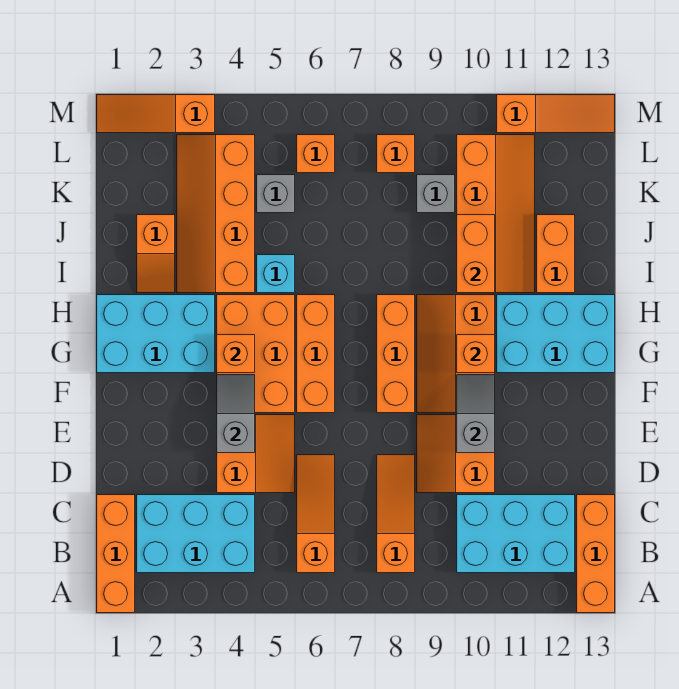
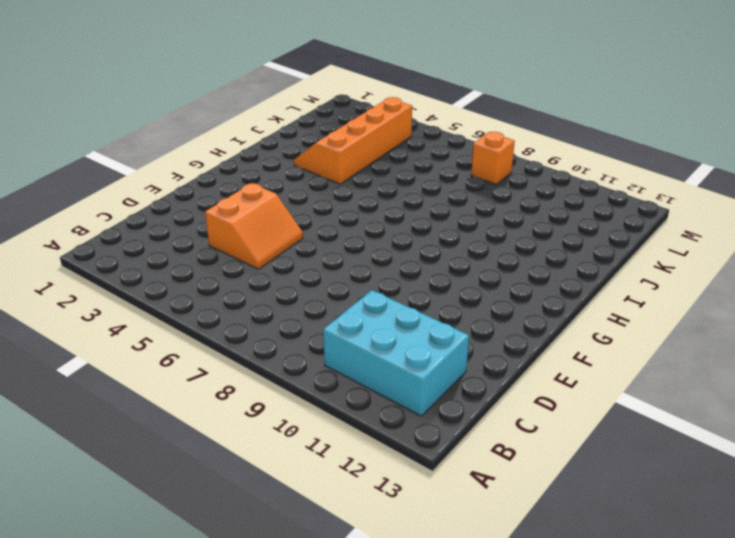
none -> orange brick A1:C1 level 1
none -> orange brick A13:C13 level 1
none -> cyan brick B2:C4 level 1
none -> orange slope B6:D6 level 1 top B

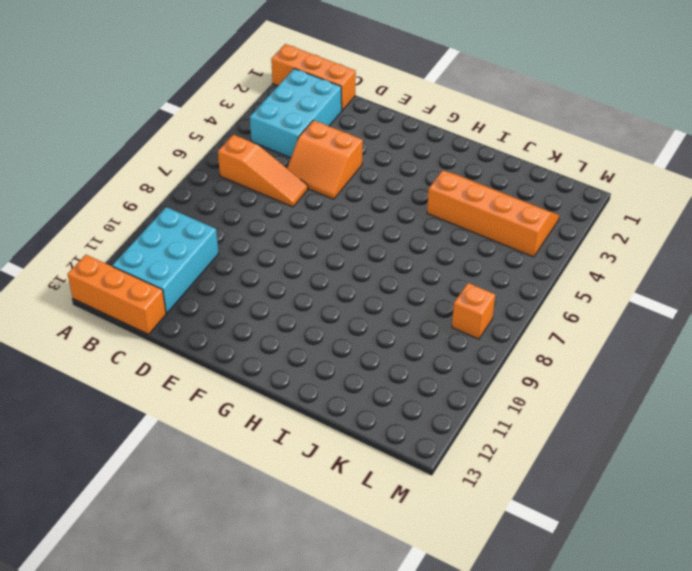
none -> orange slope B8:D8 level 1 top B
none -> orange slope D9:E10 level 1 top 10
none -> orange brick F4:H5 level 1
none -> orange brick F6:H6 level 1

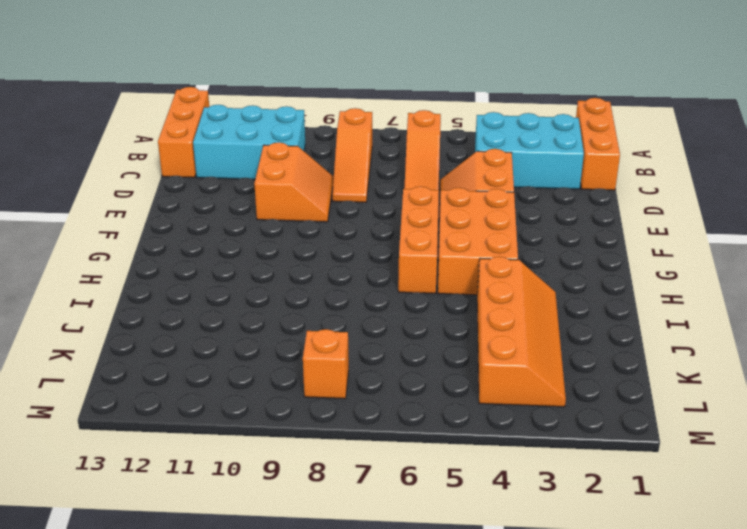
none -> orange brick F8:H8 level 1
none -> orange slope F9:H10 level 1 top 10
none -> cyan brick G1:H3 level 1
none -> cyan brick G11:H13 level 1

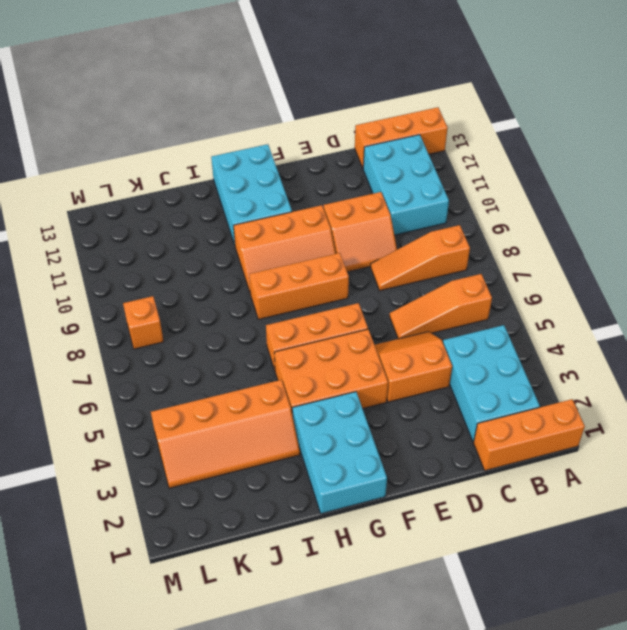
none -> orange slope I2:J2 level 1 top J
none -> cyan brick I5 level 1
none -> orange slope I10:L11 level 1 top 10
none -> orange brick I12:J12 level 1

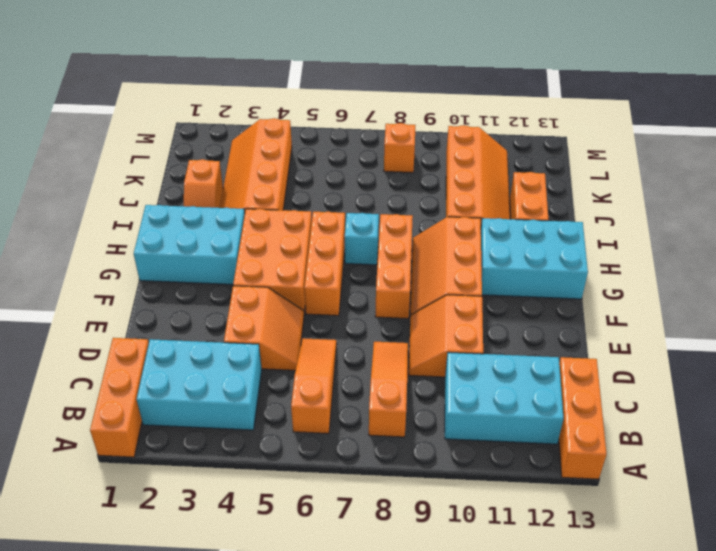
cyan brick H7 level 1 -> cyan brick I5 level 1
none -> grey brick K5 level 1
none -> grey brick K9 level 1
none -> orange brick L6 level 1
none -> orange slope M1:M3 level 1 top 3

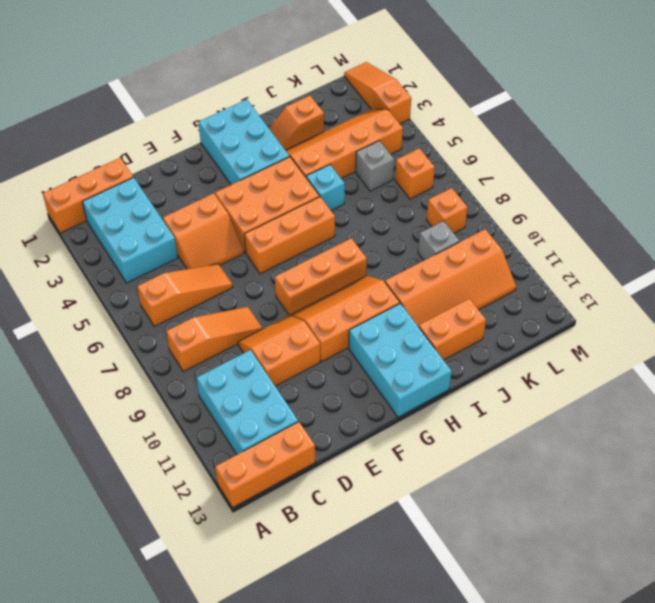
none -> orange slope M11:M13 level 1 top 11
none -> grey slope E4:F4 level 2 top E
none -> grey slope E10:F10 level 2 top E
none -> orange brick G4 level 2

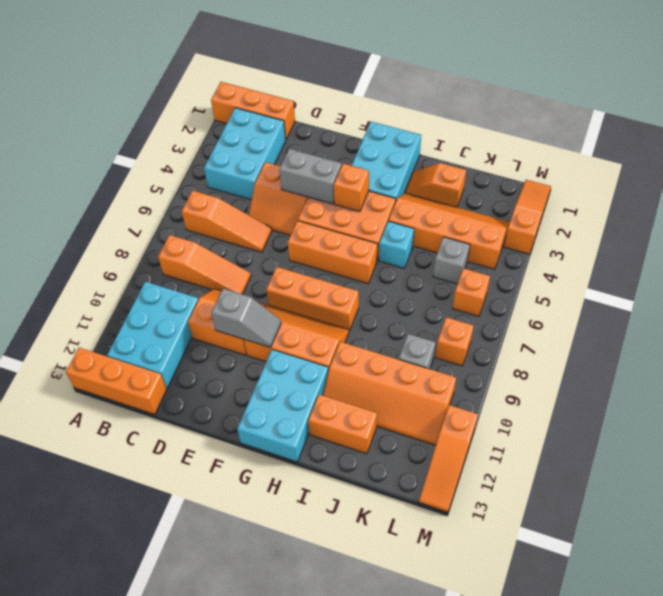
grey brick E4:F4 level 2 -> grey slope E4:F4 level 2 top E
none -> orange brick G10 level 2
none -> orange brick I10:J10 level 2

